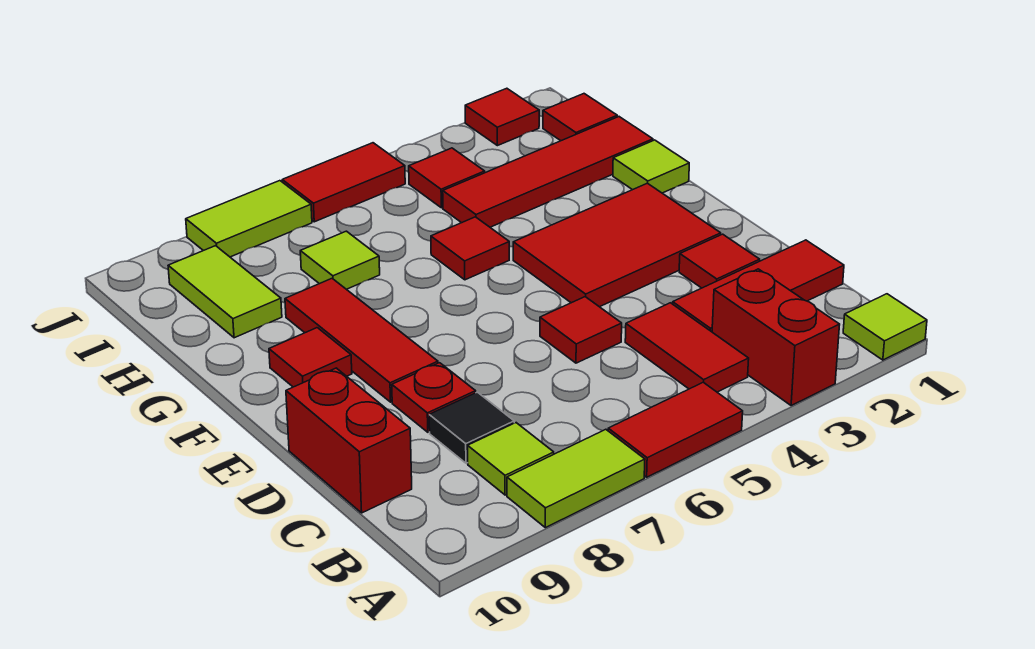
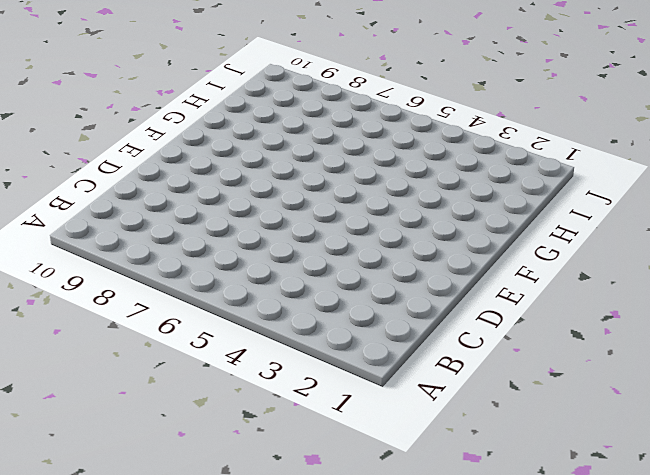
none -> lime tile A1 level 1
none -> red brick A3:B3 level 1
none -> red tile A5:A6 level 1

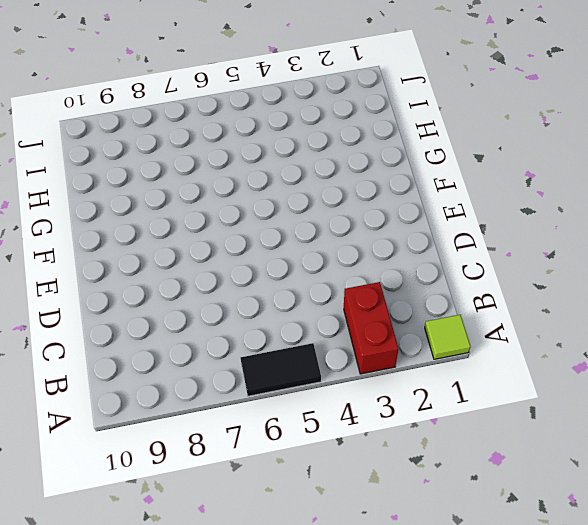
black tile A5:A6 level 1 -> red tile A5:A6 level 1
none -> lime tile A7:A8 level 1
none -> red tile B4:C4 level 1
none -> lime tile B8 level 1

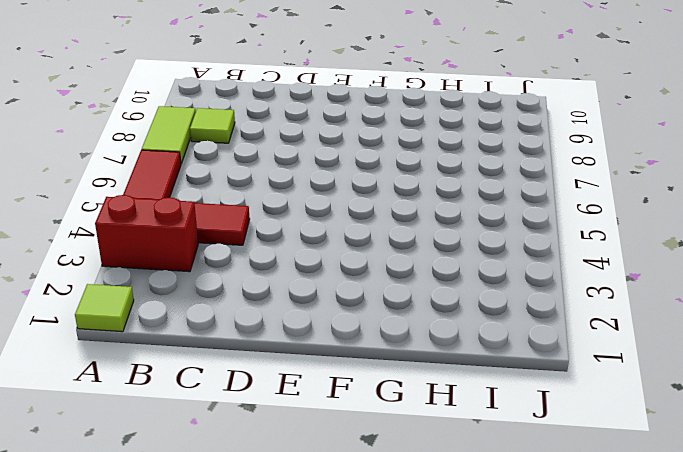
none -> red tile C1:C3 level 1
none -> black tile C8 level 1
none -> red brick C10:D10 level 1

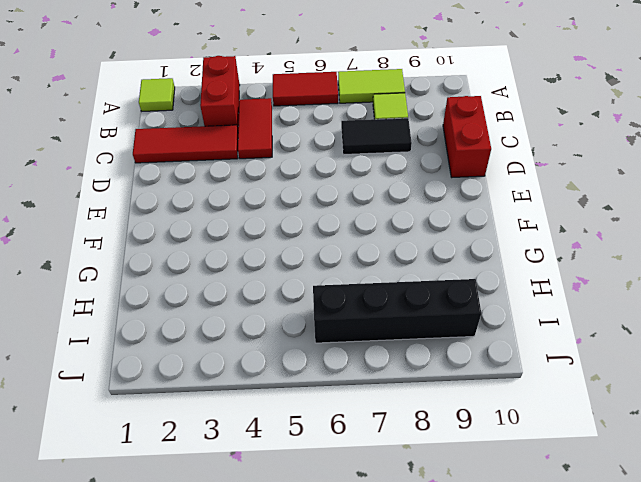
black tile C7:C8 level 1 -> black tile C8 level 1
black brick I6:I9 level 1 -> lime tile H9:I9 level 1
none -> red tile D2 level 1
none -> red tile D5 level 1
none -> red plate D8 level 1

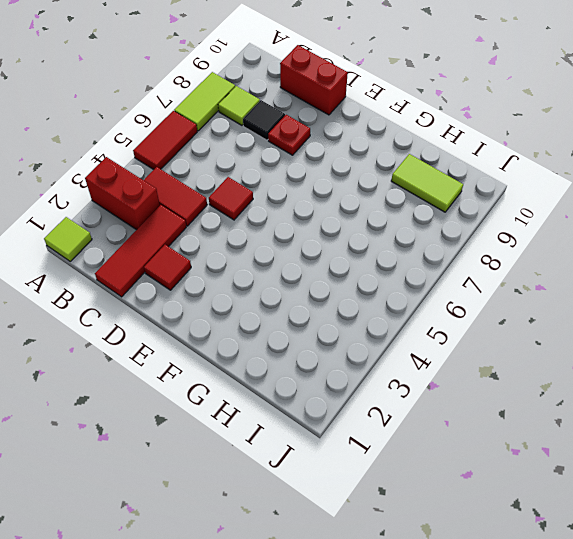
none -> red tile E2:F4 level 1
none -> red tile E8:G8 level 1
none -> red tile F9 level 1

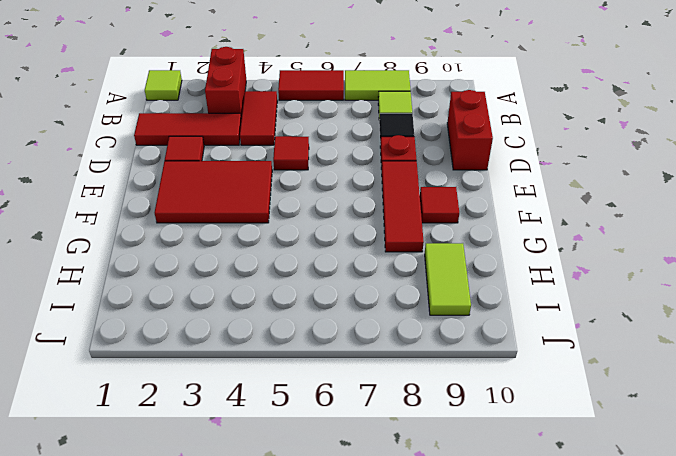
none -> lime tile G1 level 1
none -> red tile G5 level 1
none -> red tile H1:H4 level 1

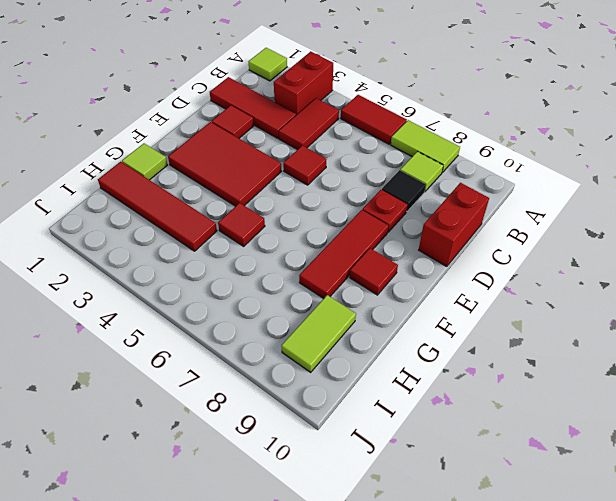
none -> lime tile H7 level 1
none -> red tile I1 level 1
none -> red tile I4 level 1

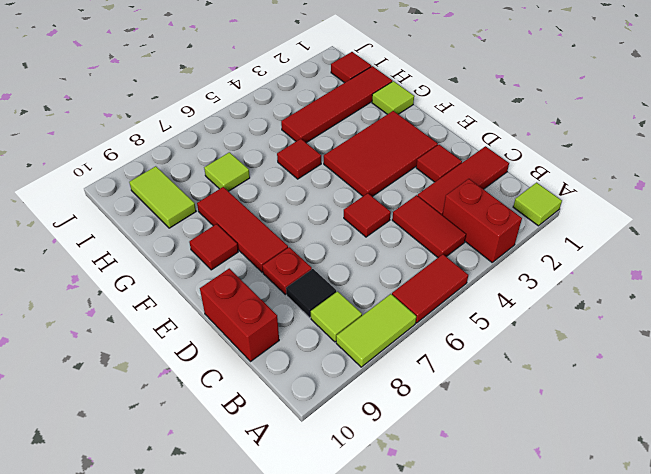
none -> red tile I4 level 1
none -> red tile J2 level 1
none -> red tile J5:J6 level 1

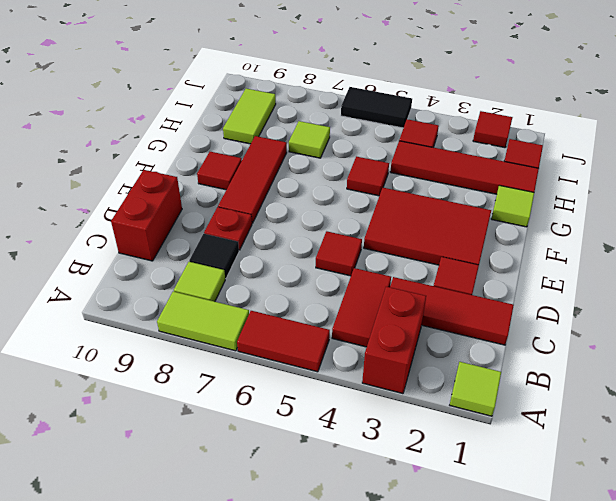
black tile J5:J6 level 1 -> red tile J5:J6 level 1
none -> lime tile J7:J8 level 1

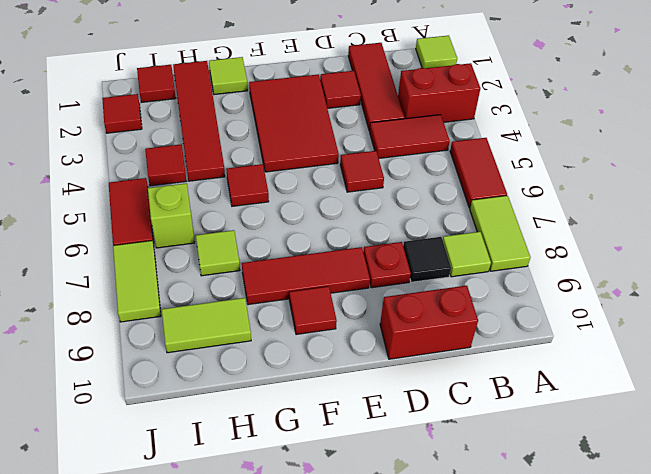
lime brick I6 level 1 -> none

